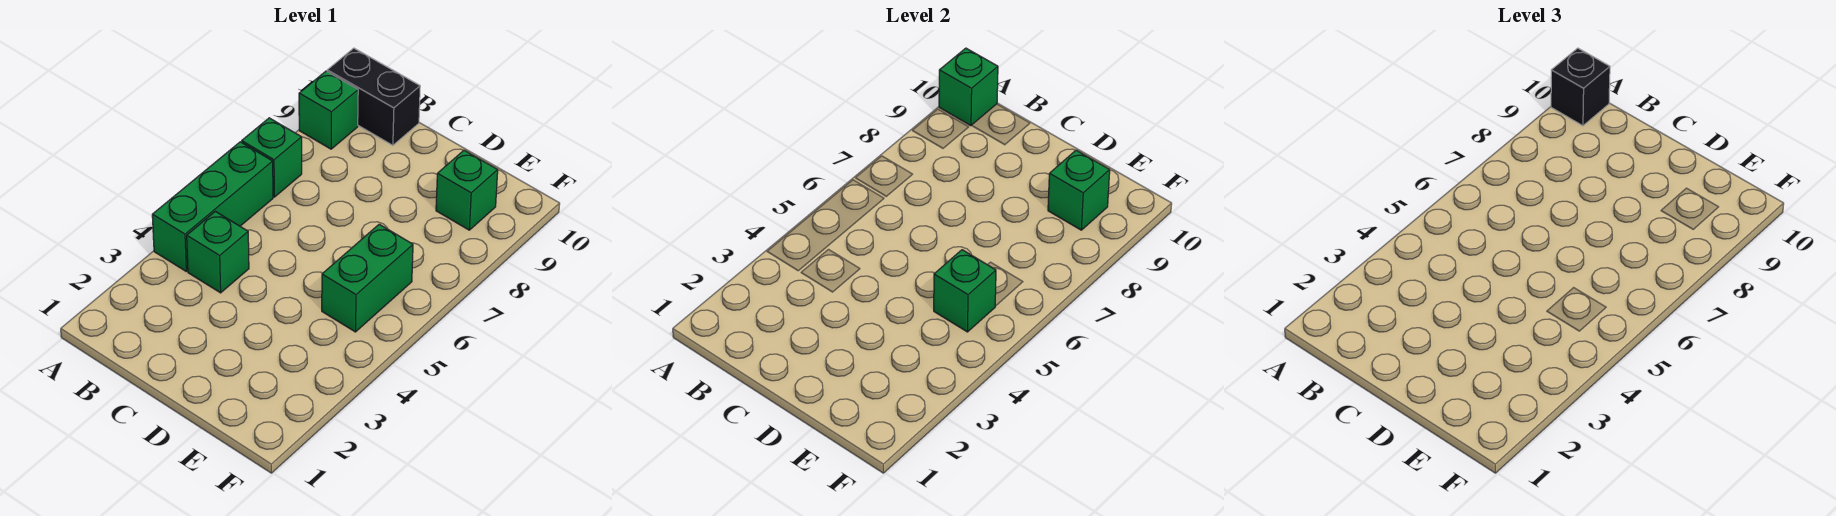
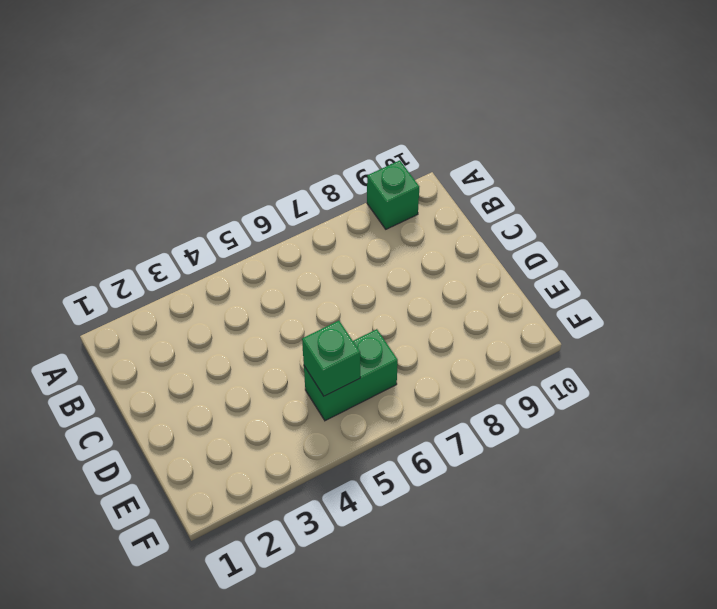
none -> green brick A4:A6 level 1
none -> green brick A7 level 1

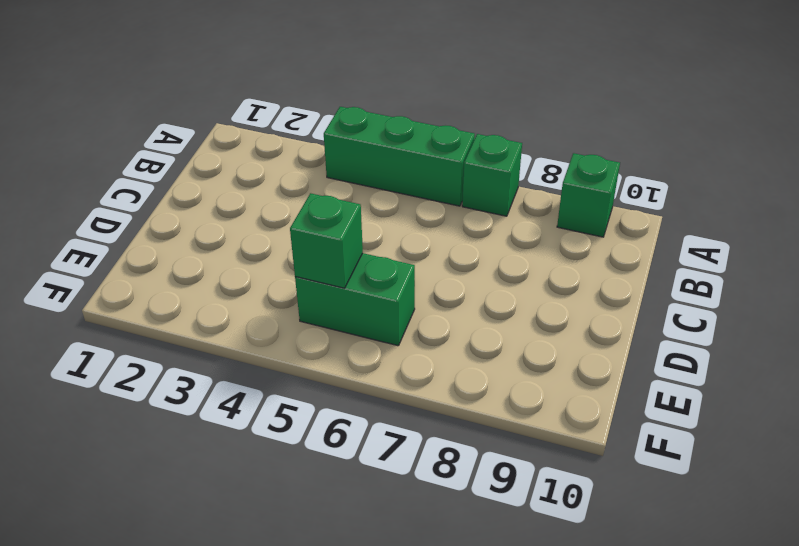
none -> black brick A10:B10 level 1
none -> green brick B4 level 1

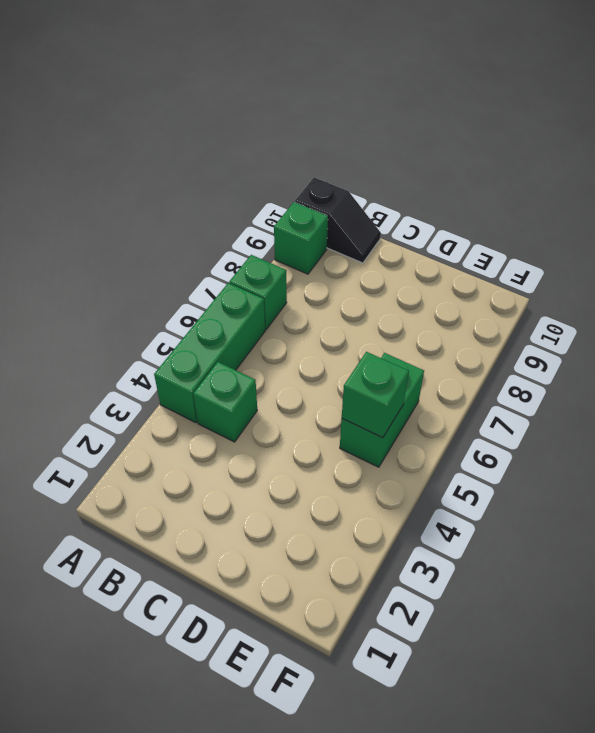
black slope A10:B10 level 1 top A -> black brick A10:B10 level 1
none -> green brick E9 level 1
none -> green brick A10 level 2

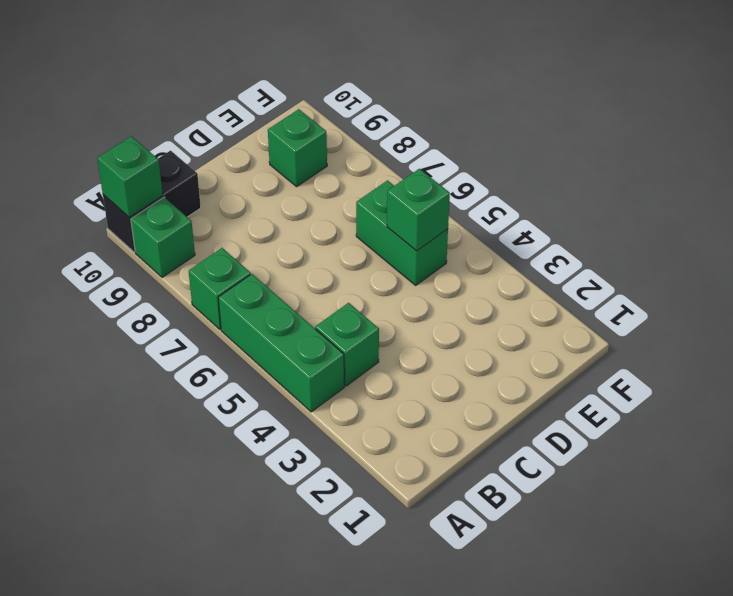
none -> green brick E9 level 2
none -> black brick A10 level 3

